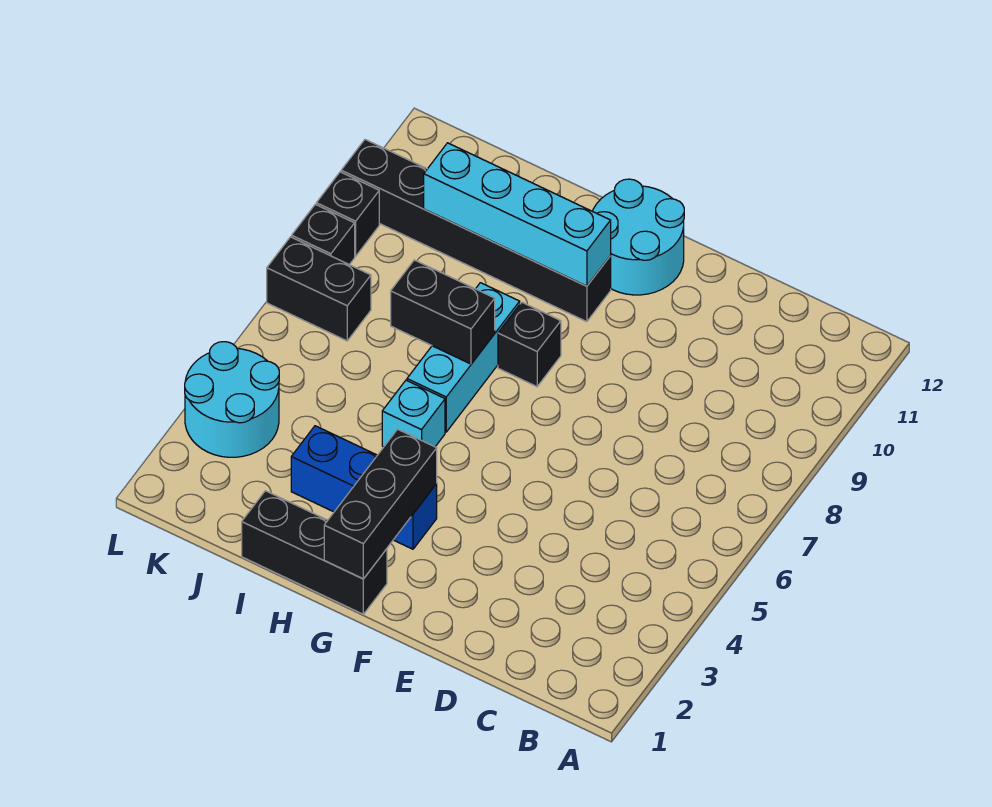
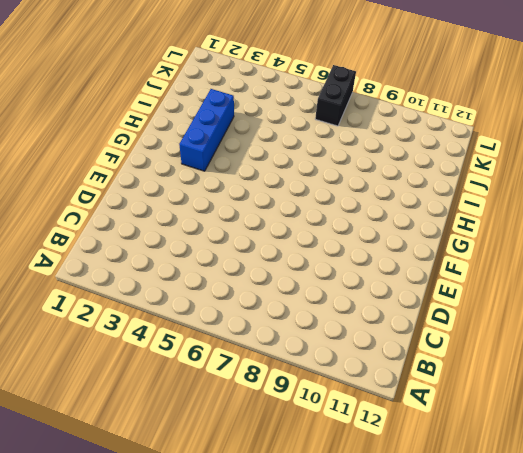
none -> cyan round brick F11:G12 level 1
none -> black brick G1:I1 level 1
none -> black brick G8 level 1

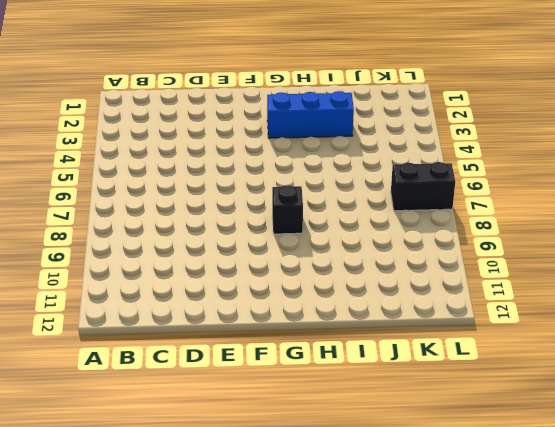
none -> cyan round brick F11:G12 level 1
none -> black brick G1:I1 level 1
none -> black brick G10:L10 level 1

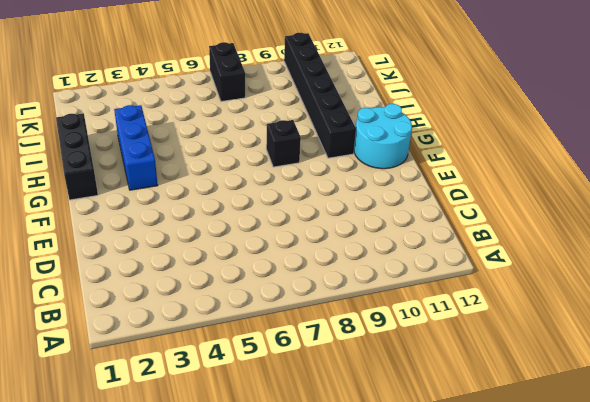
none -> cyan brick H5 level 1
none -> cyan brick H6:H8 level 1
none -> cyan round brick K3:L4 level 1

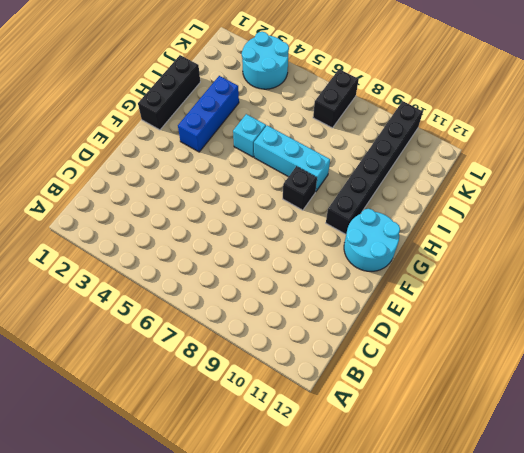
none -> black brick L8 level 1
none -> black brick L9 level 1
none -> black brick G1:G3 level 2

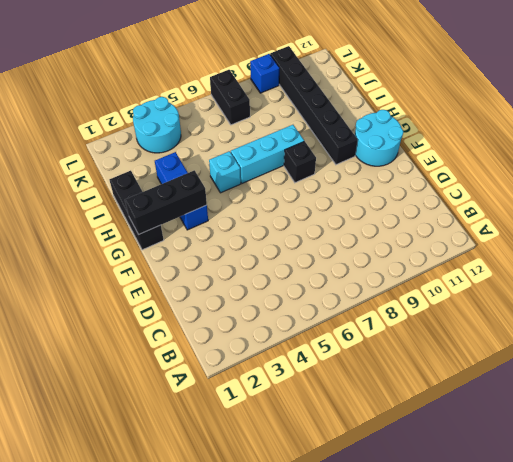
blue brick L9 level 1 -> black brick L9 level 1
none -> black brick L8 level 1
none -> cyan brick G10:J10 level 2
none -> black brick H7:I7 level 2

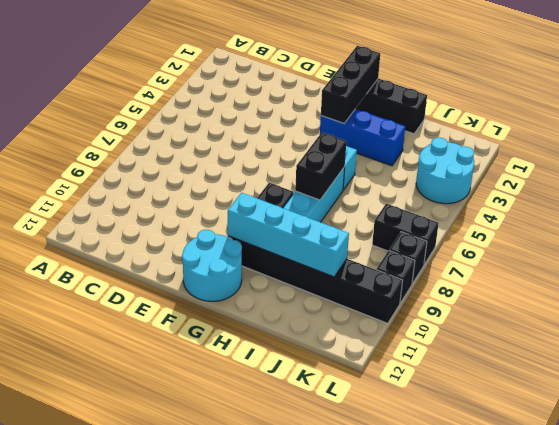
black brick H6:H7 level 2 -> black brick H7:I7 level 2

